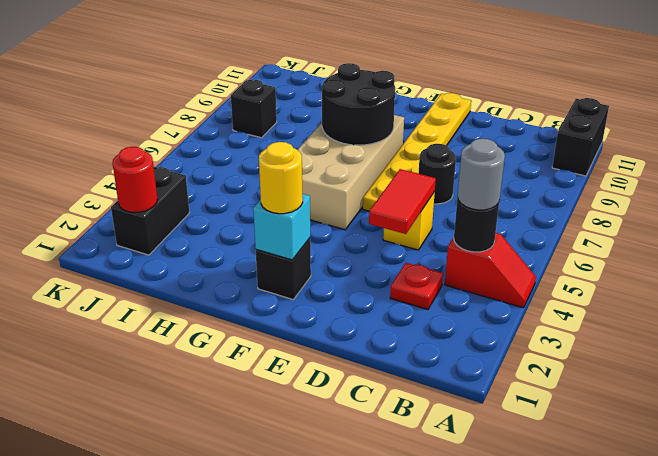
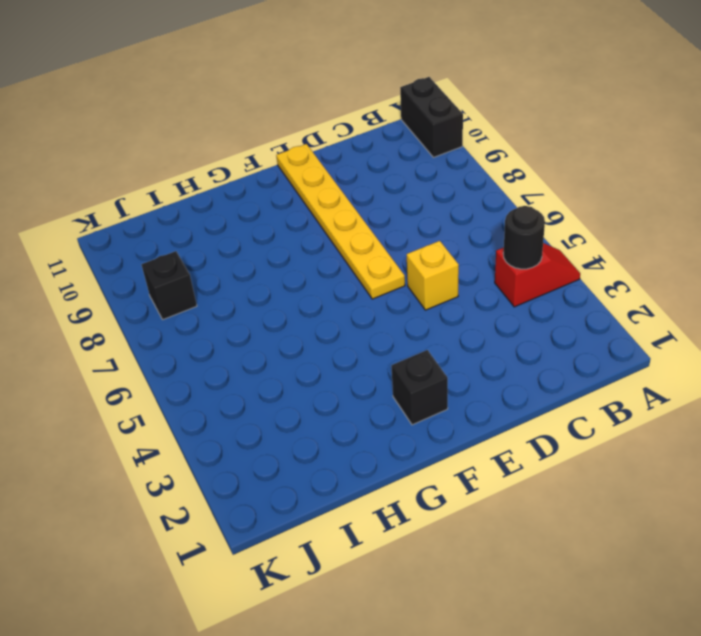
none -> red plate C3 level 1
none -> black round brick D7 level 1
none -> tan brick F5:G8 level 1

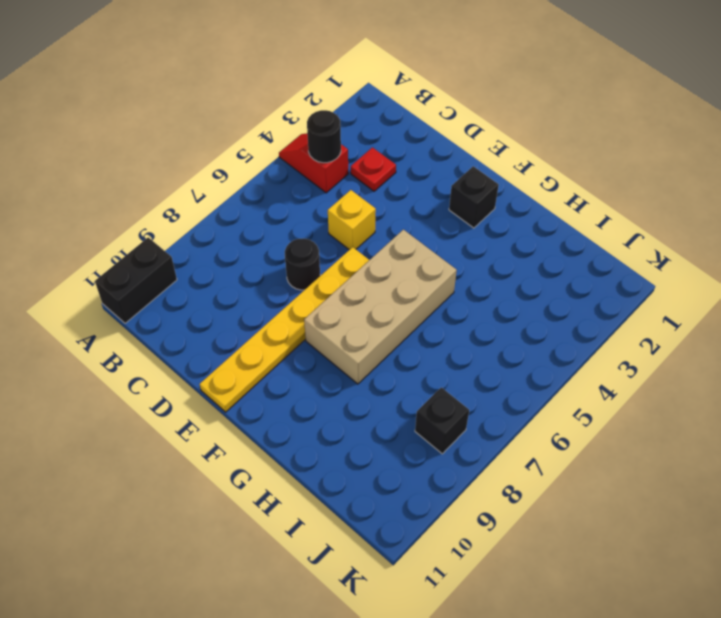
none -> black brick J2:J3 level 1
none -> red tile D4:D5 level 2
none -> cyan brick F2 level 2

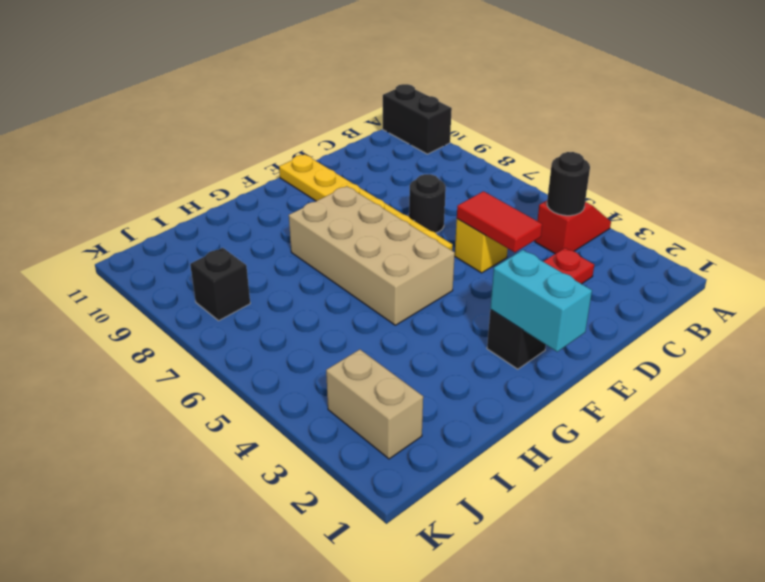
cyan brick F1:F2 level 2 -> cyan brick F2 level 2
tan brick J2:J3 level 1 -> black brick J2:J3 level 1
none -> black round brick F7:G8 level 2
none -> red round brick J2 level 2
none -> grey round brick B4 level 3

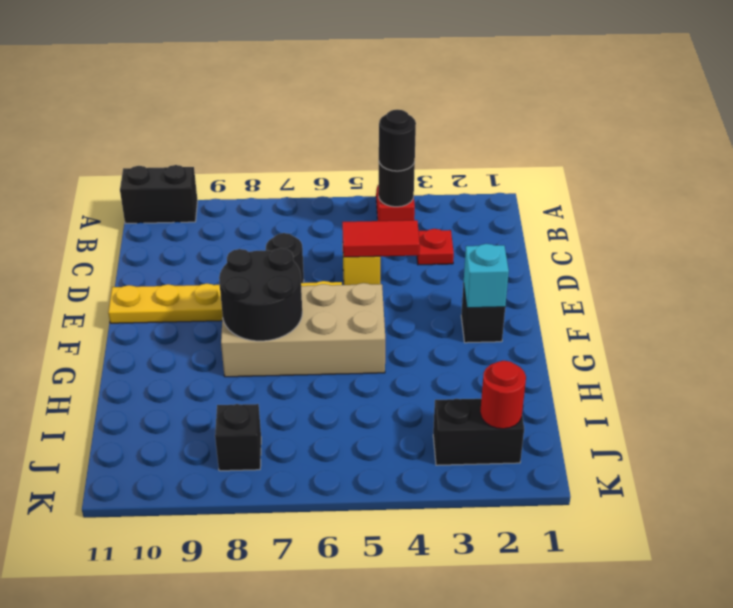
black round brick B4 level 3 -> grey round brick B4 level 3
none -> yellow round brick F2 level 3

